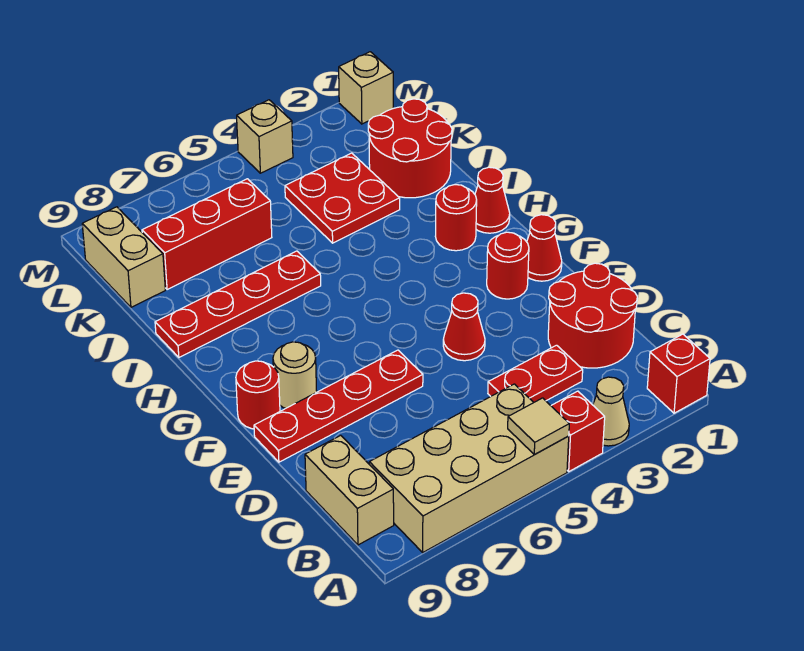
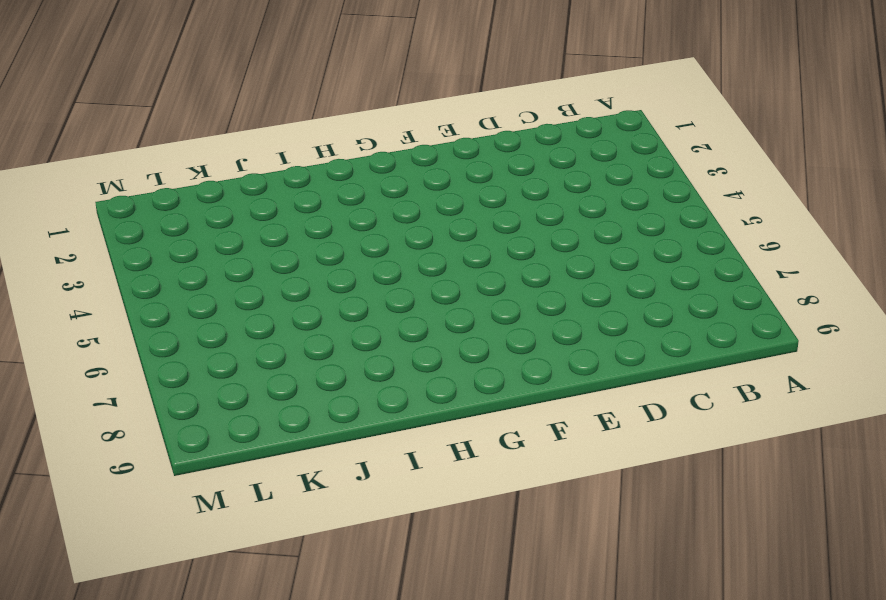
none -> red brick A1 level 1
none -> tan cone A3 level 1
none -> red brick A4 level 1

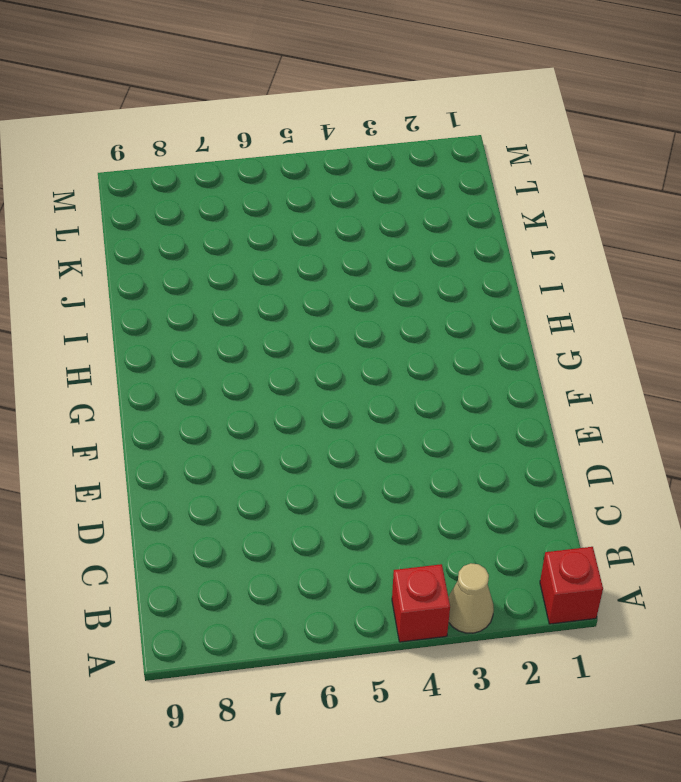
none -> tan brick A5:B8 level 1
none -> tan brick B9:C9 level 1
none -> red round brick C1:D2 level 1

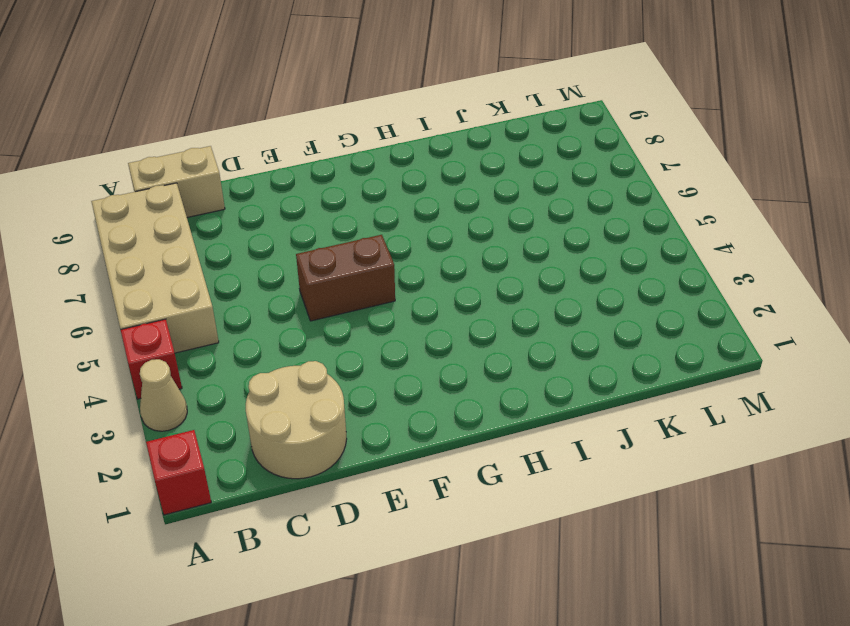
tan round brick C1:D2 level 1 -> red round brick C1:D2 level 1
brown brick E5:F5 level 1 -> none
none -> red plate C3:C4 level 1
none -> red cone E4 level 1
none -> red plate E6:E9 level 1

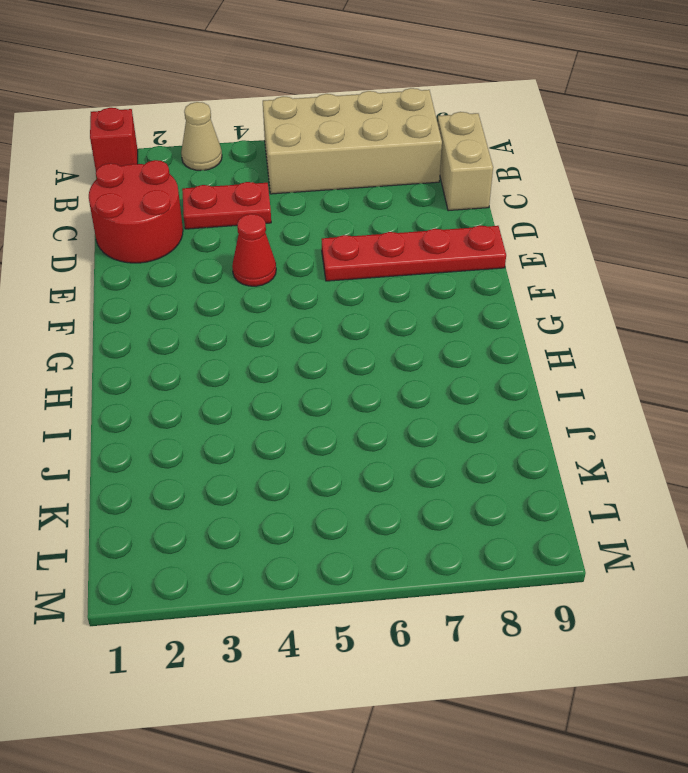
none -> red brick A4 level 1
none -> red cone F1 level 1
none -> red round brick F2 level 1

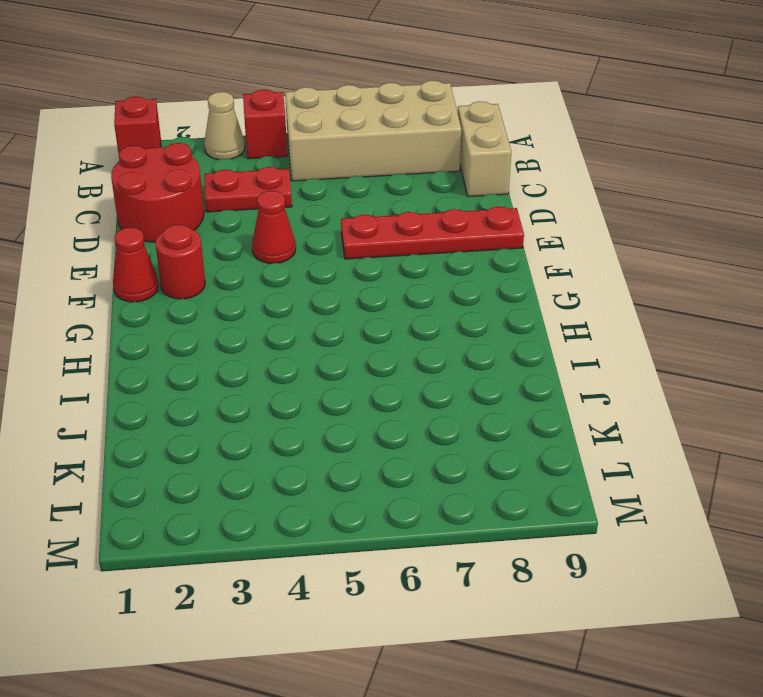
none -> tan round brick F8 level 1
none -> red round brick F9 level 1
none -> red cone H1 level 1

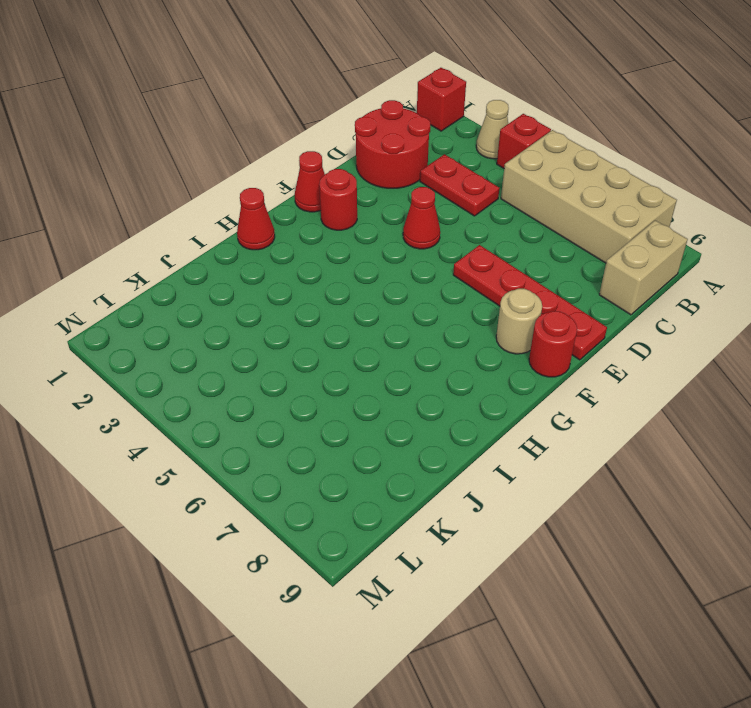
none -> red round brick H2 level 1
none -> red plate I6:I9 level 1
none -> red round brick J1:K2 level 1

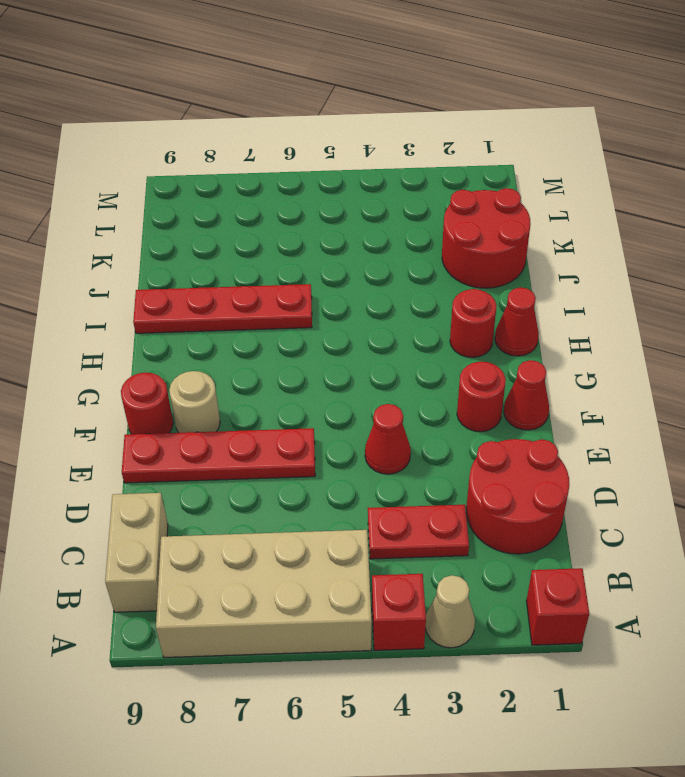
none -> red plate J3:K4 level 1
none -> red brick K6:K8 level 1
none -> tan brick K9:L9 level 1

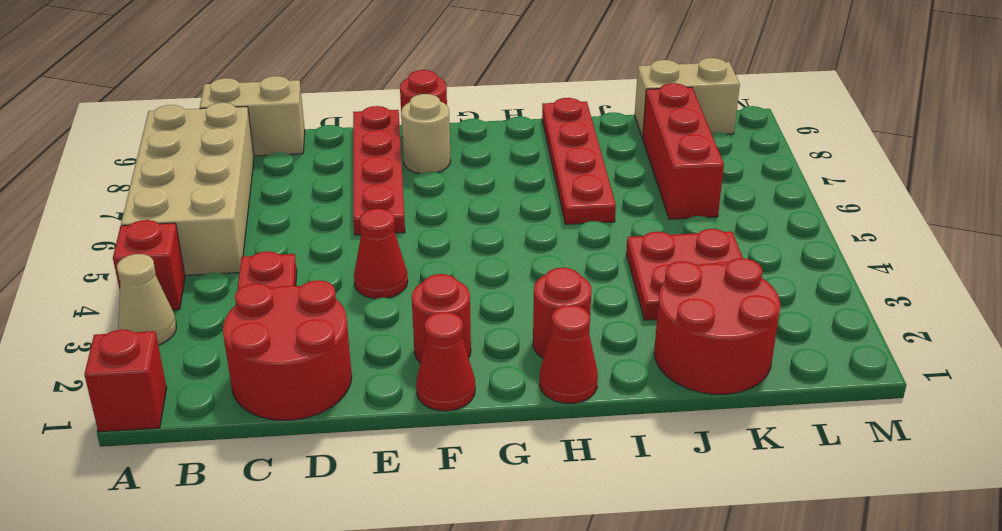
none -> tan brick M1 level 1
none -> tan brick M4 level 1
none -> tan tile A5 level 2

